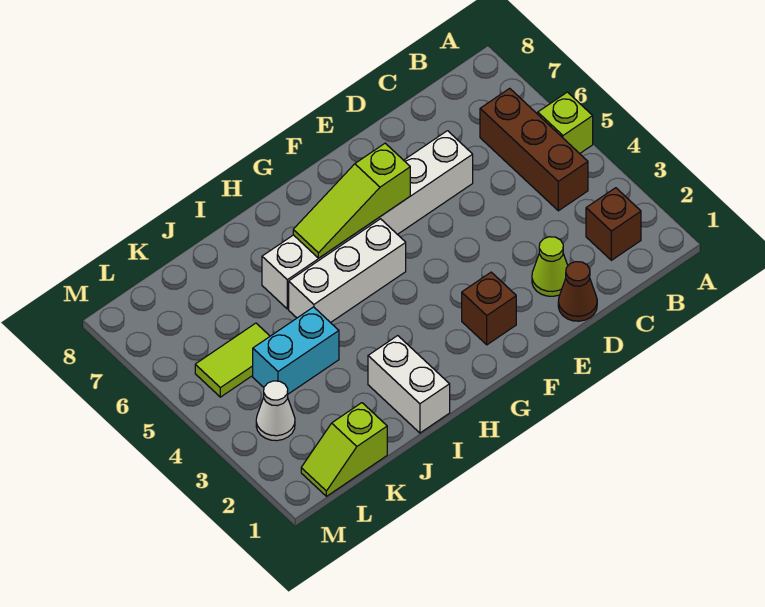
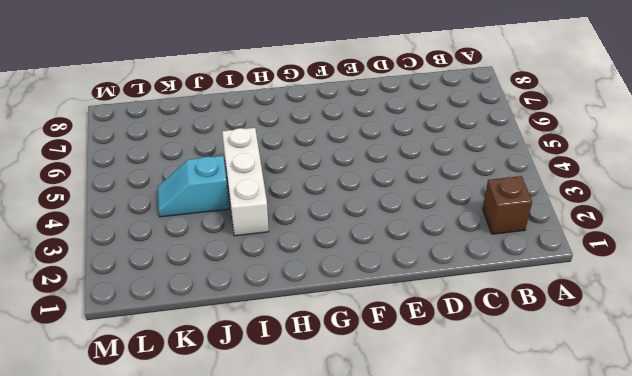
white brick I3:I5 level 1 -> white brick G5:I5 level 1
cyan slope J4:K4 level 1 top J -> cyan brick J4:K4 level 1
none -> lime brick A5 level 1
none -> brown brick B4:B6 level 1
none -> brown cone D1 level 1

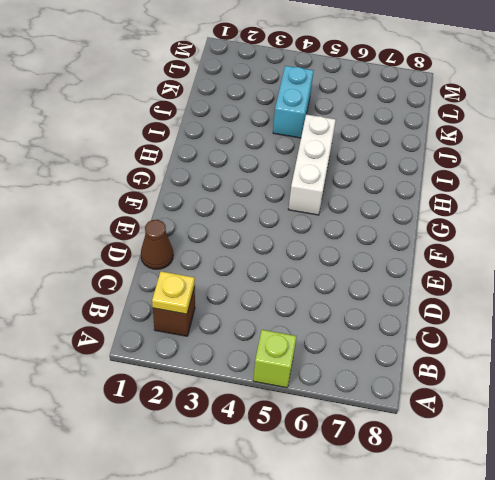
yellow plate B2 level 2 -> none
none -> brown brick B4:B6 level 1
none -> lime cone D2 level 1
none -> white brick D6:I6 level 1

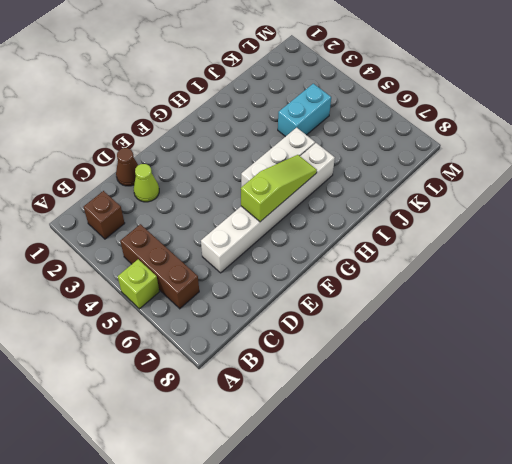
none -> brown brick F2 level 1
none -> white brick I1:I2 level 1
none -> lime slope K1:L1 level 1 top K

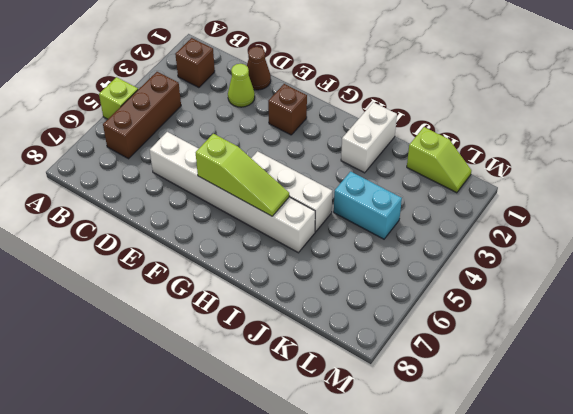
none -> lime tile K5:L5 level 1
none -> white cone L3 level 1

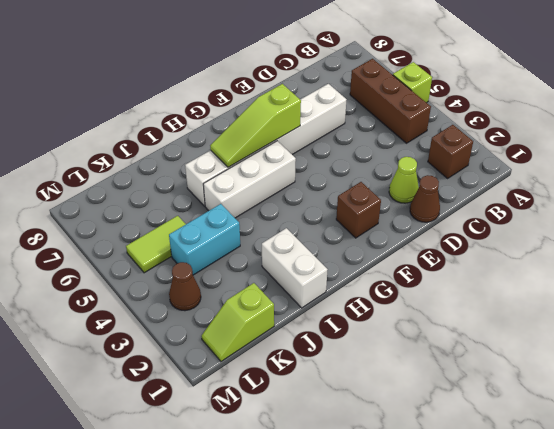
brown cone L3 level 1 -> white cone L3 level 1

